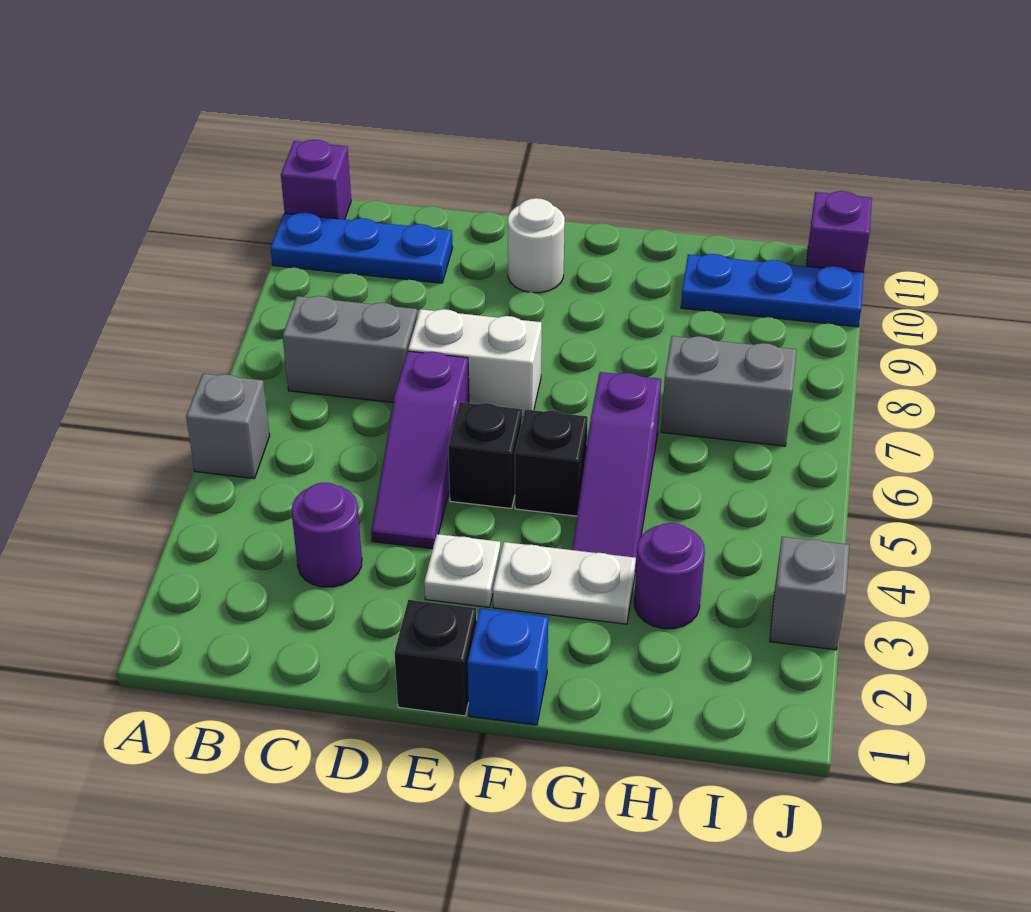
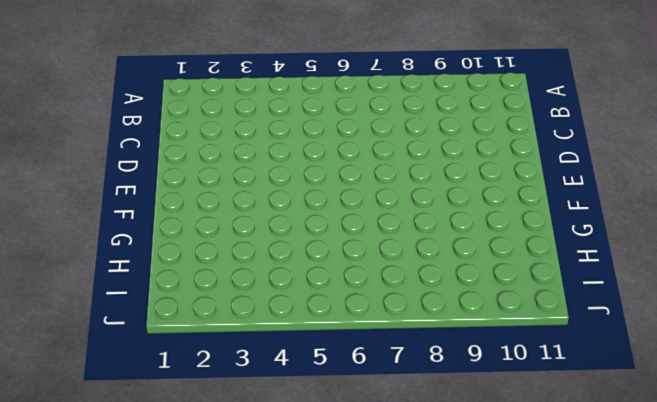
none -> grey brick A5 level 1
none -> blue plate A10:C10 level 1
none -> purple brick A11 level 1

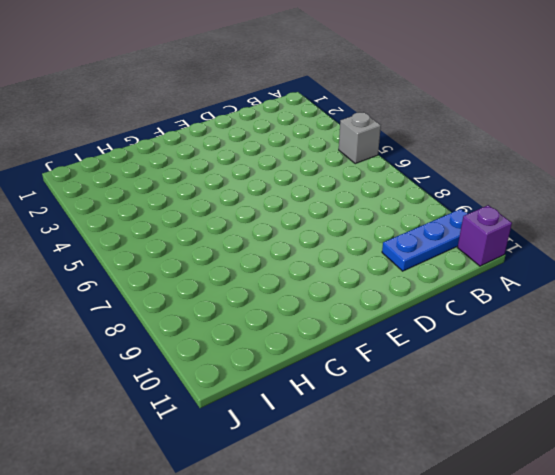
none -> grey brick B7:C7 level 1
none -> purple round brick C3 level 1
none -> purple slope D4:D6 level 1 top 6

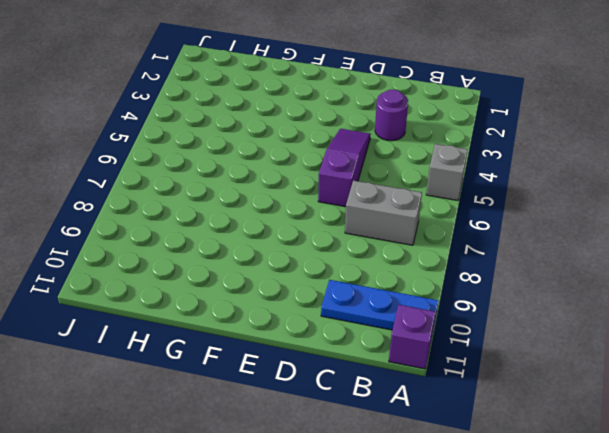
none -> white brick D7:E7 level 1
none -> black brick E1 level 1
none -> white plate E3 level 1

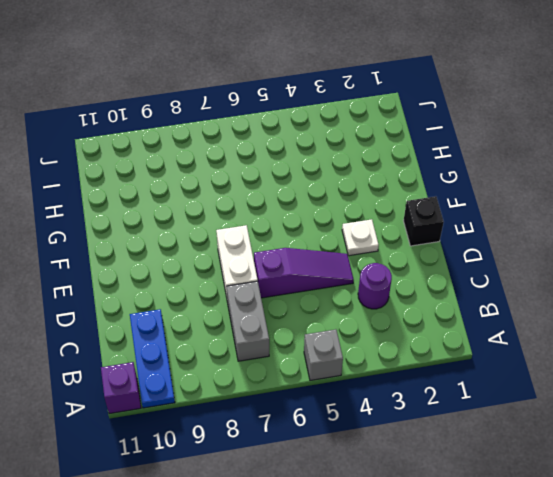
none -> black brick E5 level 1
none -> white round brick E10 level 1
none -> blue brick F1 level 1

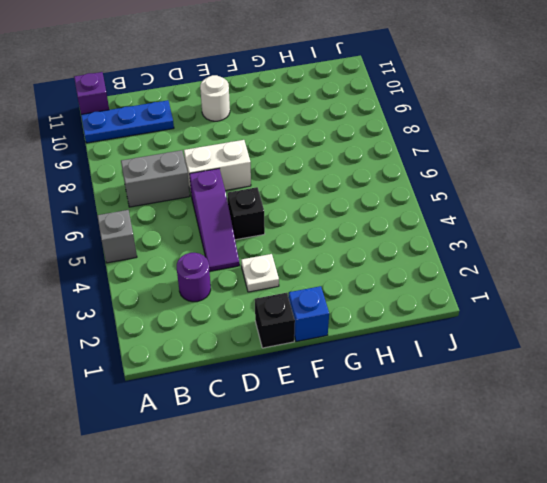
none -> white plate F3:G3 level 1
none -> black brick F5 level 1
none -> purple slope G4:G6 level 1 top 6

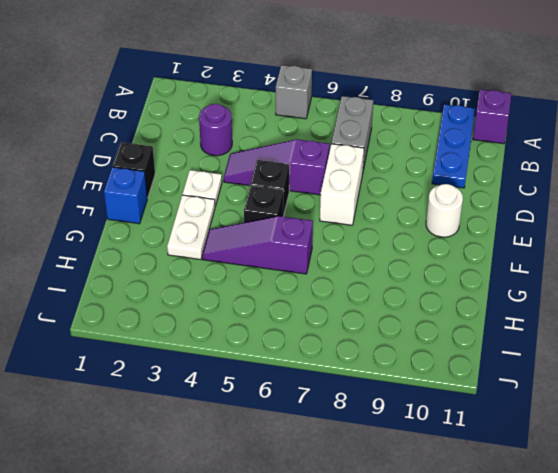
none -> purple round brick H3 level 1
none -> grey brick H7:I7 level 1
none -> blue plate H10:J10 level 1

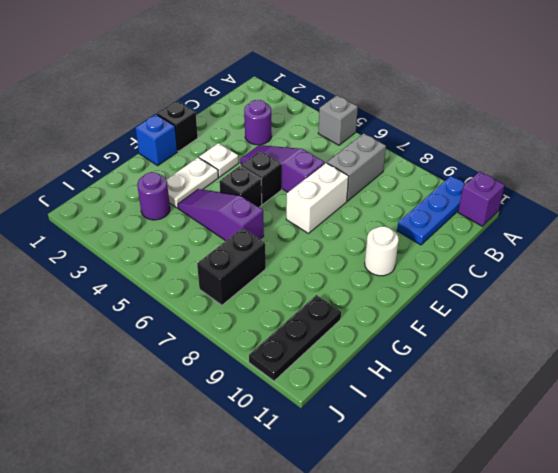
black brick H7:I7 level 1 -> grey brick H7:I7 level 1
black plate H10:J10 level 1 -> blue plate H10:J10 level 1
none -> grey brick J3 level 1
none -> purple brick J11 level 1

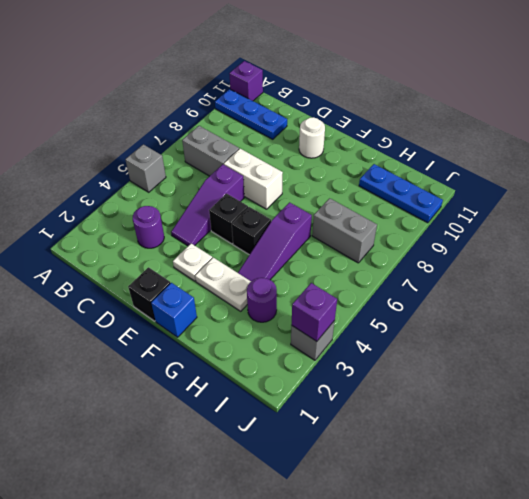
purple brick J3 level 2 -> purple brick J11 level 1

